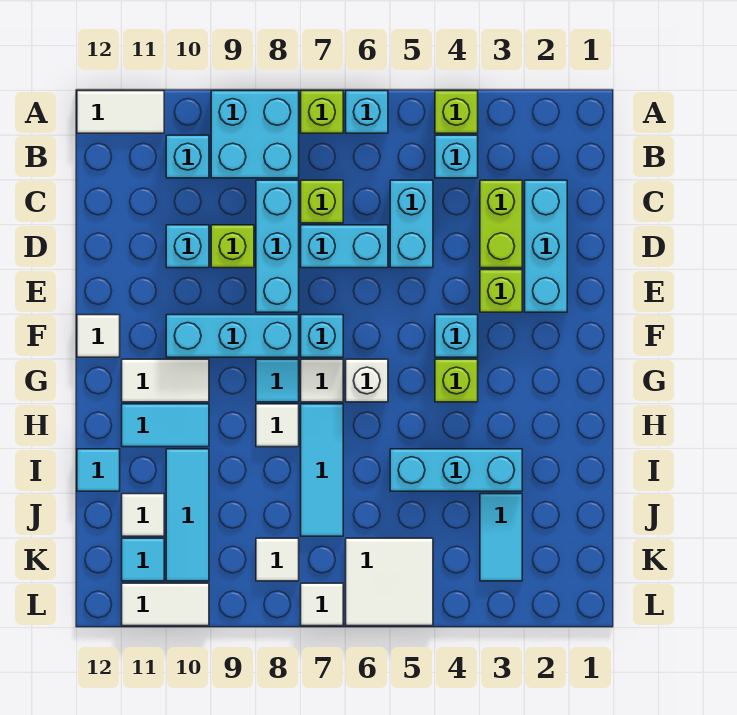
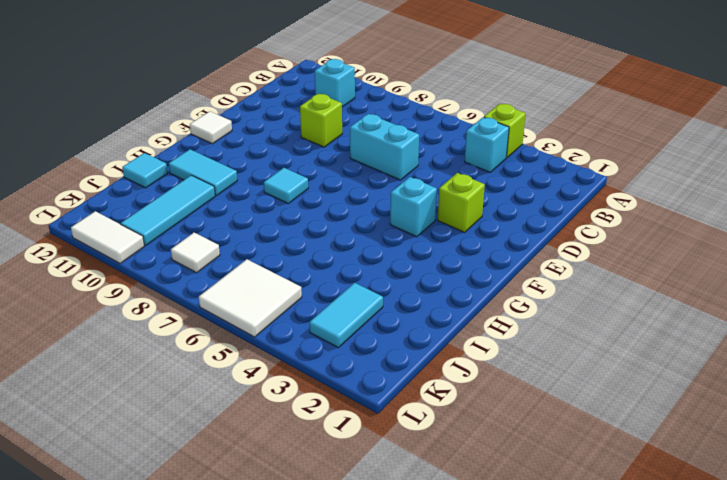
none -> cyan brick A6 level 1
none -> lime brick A7 level 1
none -> cyan brick A8:B9 level 1
none -> white tile A11:A12 level 1

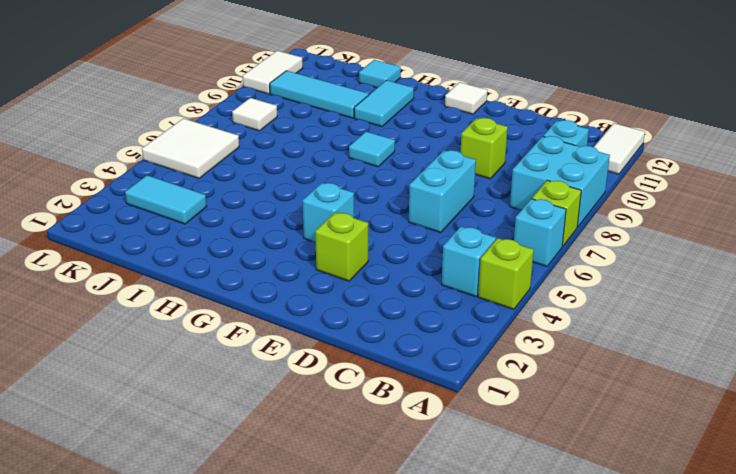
none -> cyan brick C2:E2 level 1
none -> lime brick C3:D3 level 1
none -> cyan brick C5:D5 level 1
none -> lime brick C7 level 1

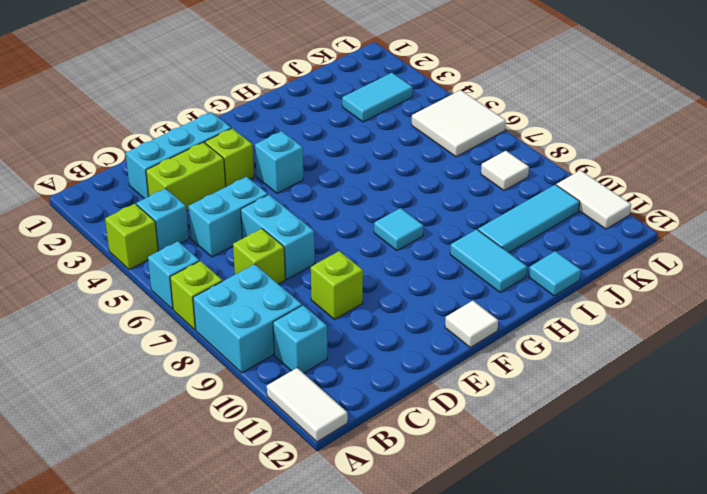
none -> cyan brick C8:E8 level 1
none -> cyan brick D10 level 1
none -> cyan brick F7 level 1
none -> cyan brick F8:F10 level 1

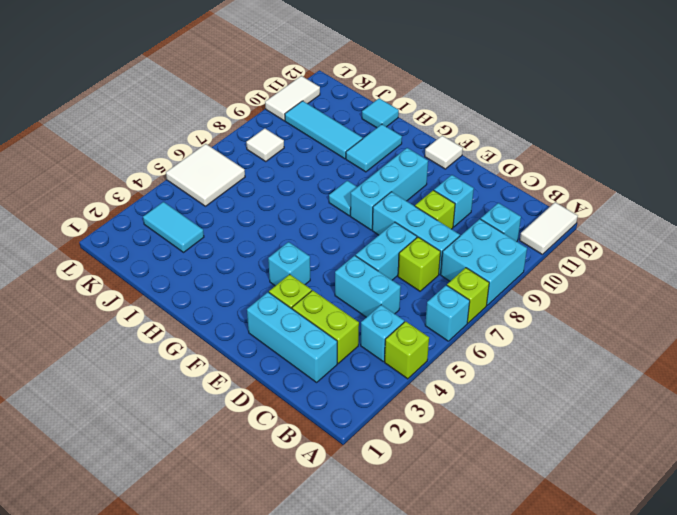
none -> cyan brick F7 level 1
none -> lime brick G4 level 1
none -> white brick G6 level 1
none -> white tile G7 level 1

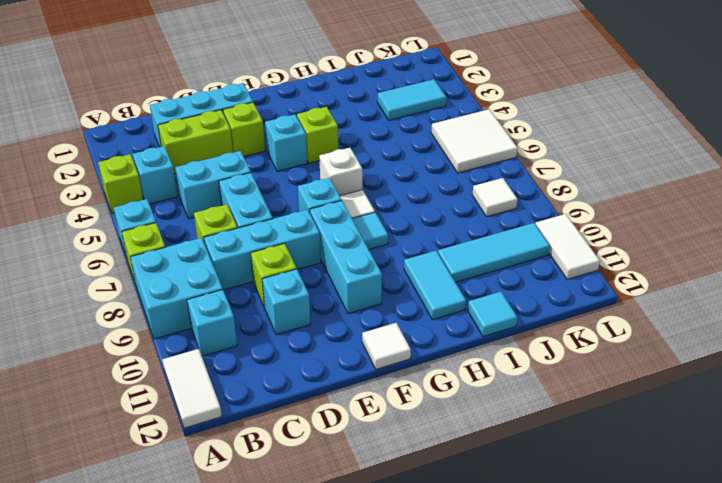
none -> white tile G10:G11 level 1
none -> cyan tile H7:J7 level 1
none -> white tile H8 level 1
none -> cyan brick I3:I5 level 1

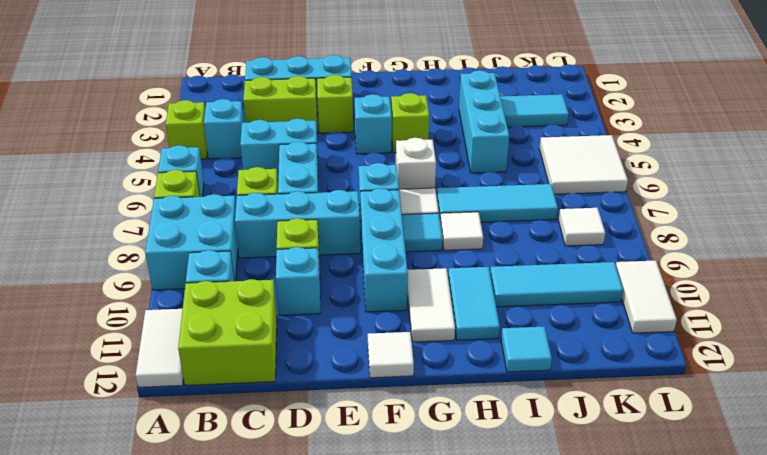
lime brick B11:C12 level 1 -> none
none -> white tile J11 level 1
none -> cyan tile K11 level 1
none -> white tile L7 level 1

